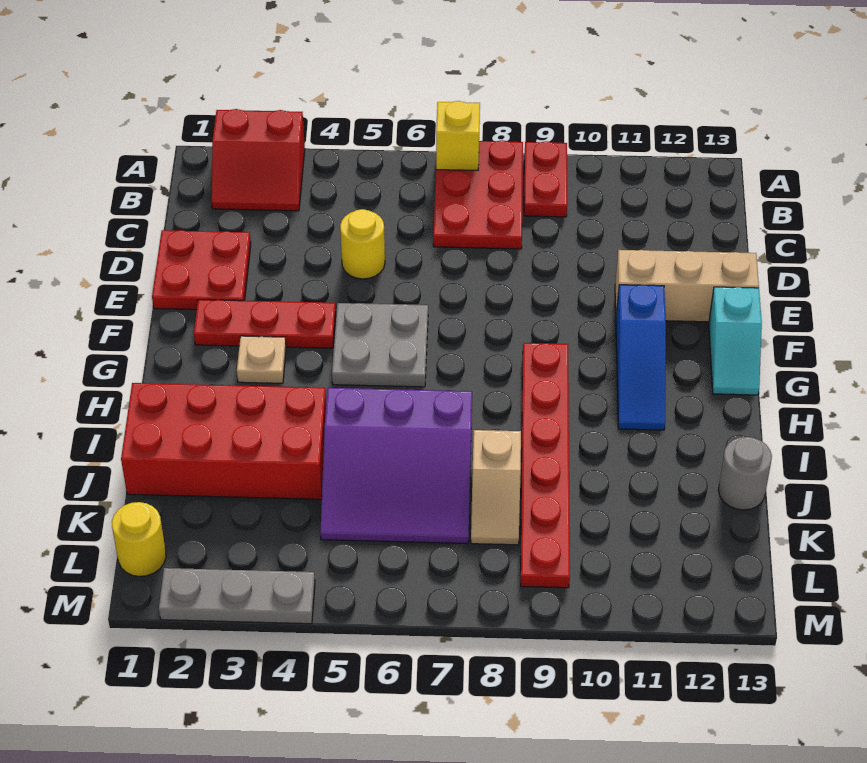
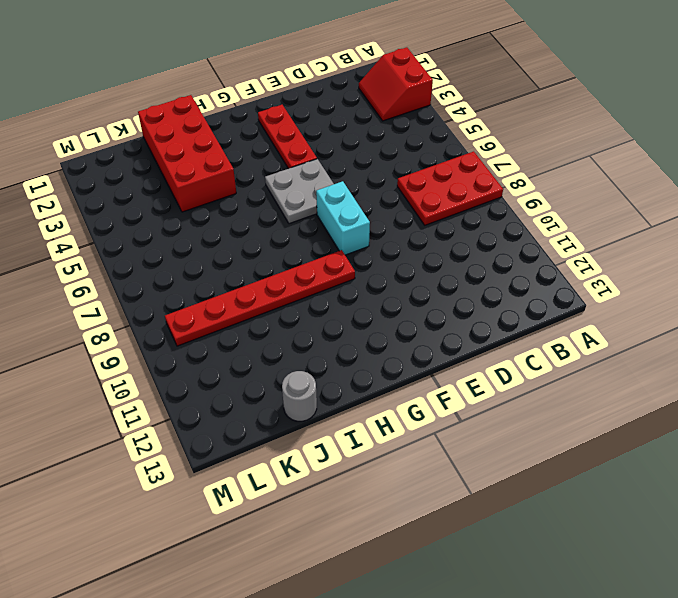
cyan brick F7:F8 level 1 -> none
none -> red plate A9:B9 level 1
none -> red plate D1:E2 level 1
none -> yellow round brick D5 level 1

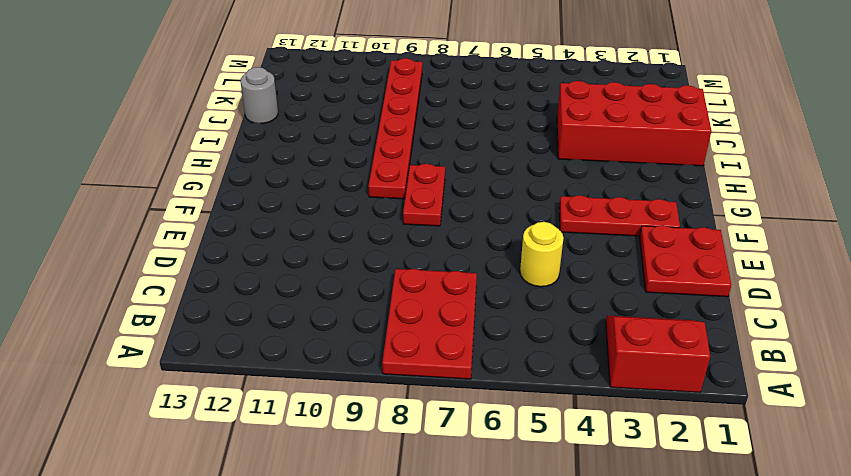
red plate F8:G8 level 1 -> red plate A9:B9 level 1
none -> tan brick E11:E13 level 1
none -> grey plate F5:G6 level 1
none -> blue slope F11:H11 level 1 top F

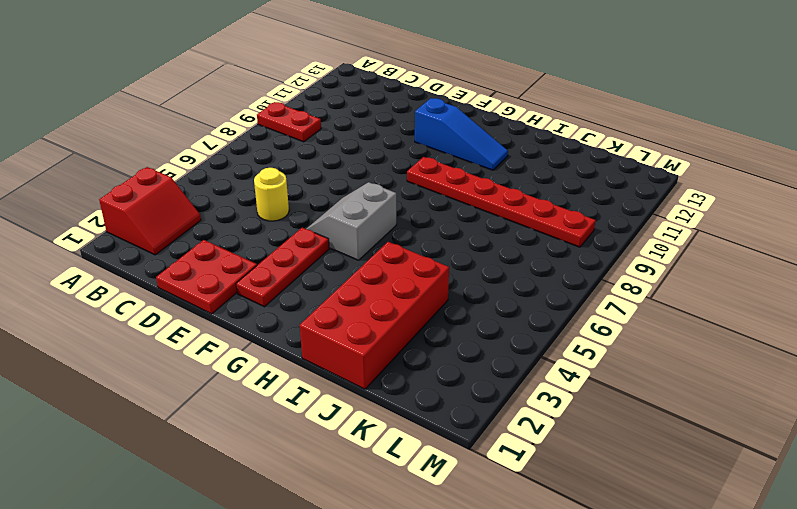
grey slope F5:G6 level 1 top G -> grey plate F5:G6 level 1
none -> red plate A7:C8 level 1
none -> tan brick E11:E13 level 1
none -> cyan slope F13:G13 level 1 top F

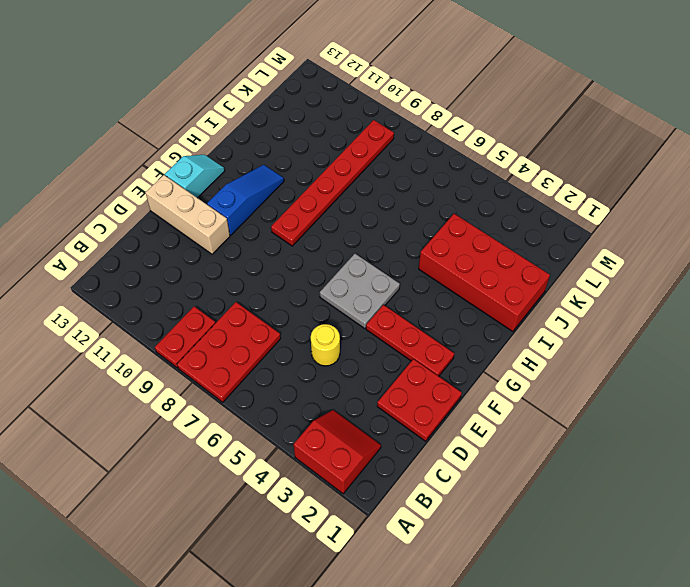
none -> tan plate G3 level 1
none -> purple slope I5:K7 level 1 top I
none -> tan slope J8:K8 level 1 top J

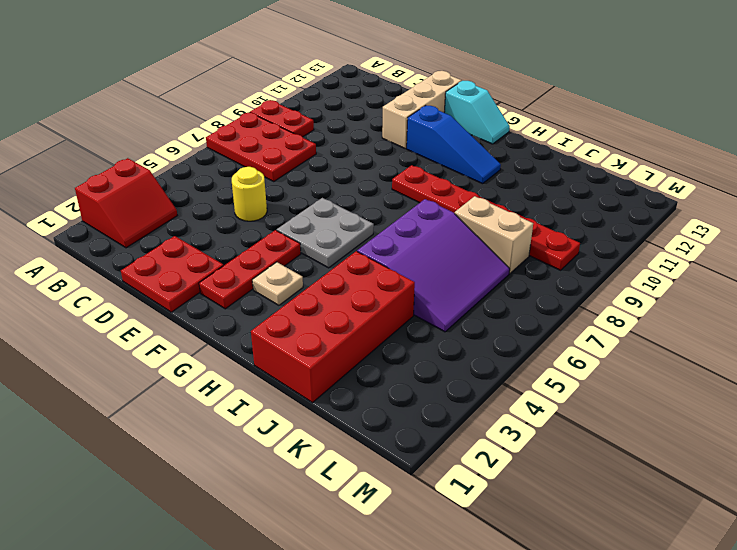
tan brick J8:K8 level 1 -> tan slope J8:K8 level 1 top J
none -> grey round brick J13 level 1
none -> yellow round brick L1 level 1
none -> grey plate M2:M4 level 1

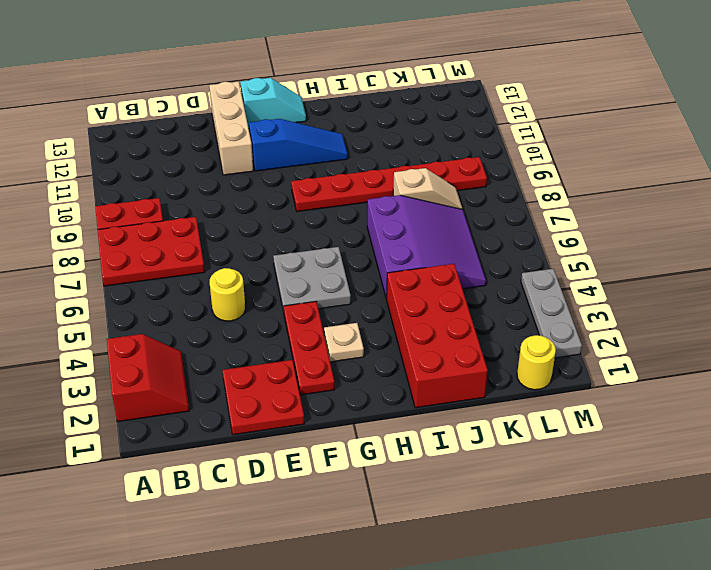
none -> grey round brick J13 level 1
none -> yellow brick A7 level 2

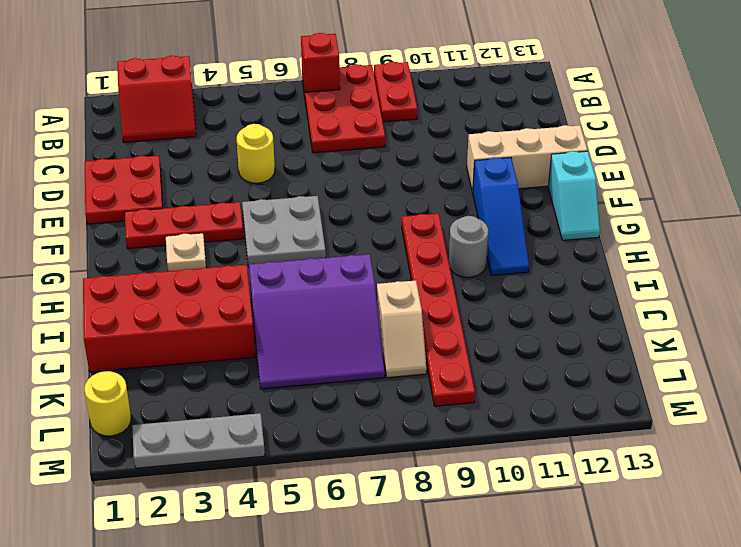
red brick A7 level 2 -> yellow brick A7 level 2
grey round brick H10 level 1 -> grey round brick J13 level 1

